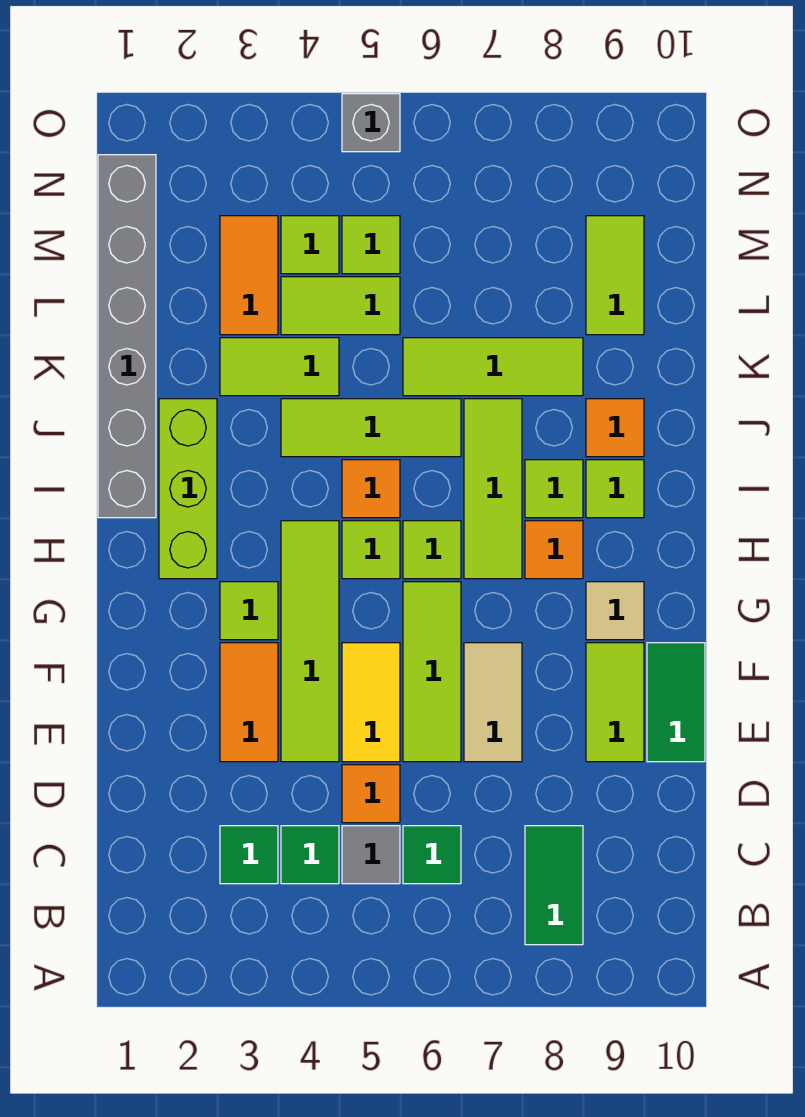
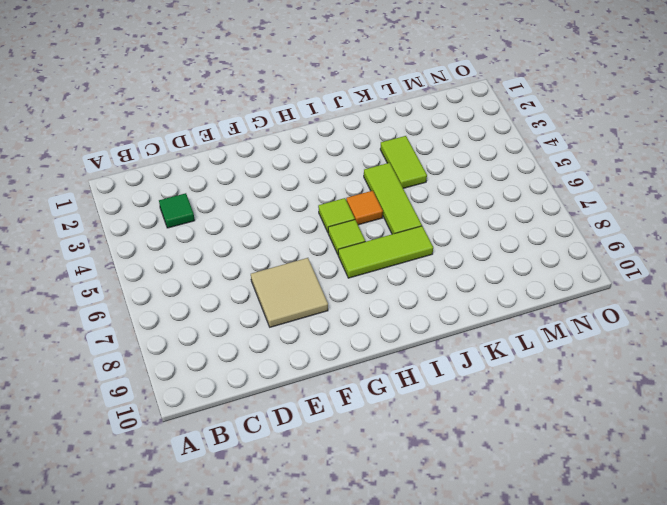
tan tile E7:F8 level 1 -> tan tile E7:F7 level 1
none -> green tile B8:C8 level 1
none -> green tile C4 level 1
none -> grey tile C5 level 1
none -> green tile C6 level 1

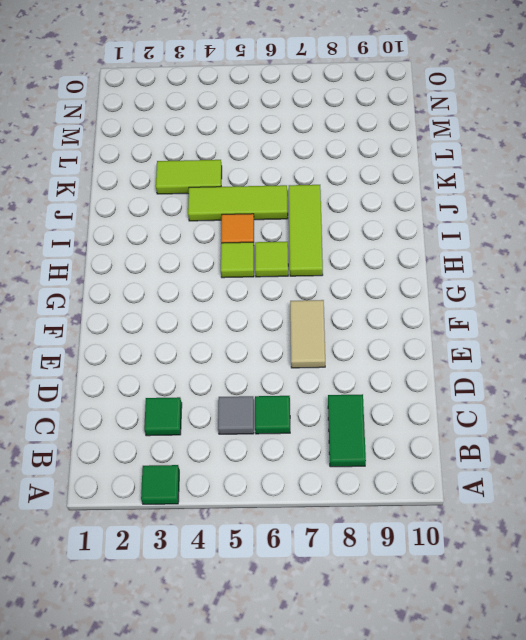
green tile A3 level 1 -> green tile C4 level 1
none -> orange tile D5 level 1
none -> orange tile E3:F3 level 1
none -> lime tile E4:H4 level 1
none -> yellow tile E5:F5 level 1

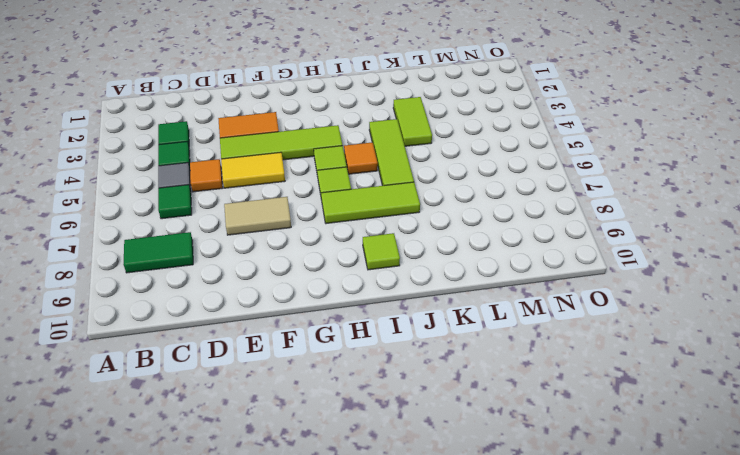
none -> lime tile E6:G6 level 1
none -> lime tile E9:F9 level 1
none -> green tile E10:F10 level 1
none -> lime tile G3 level 1

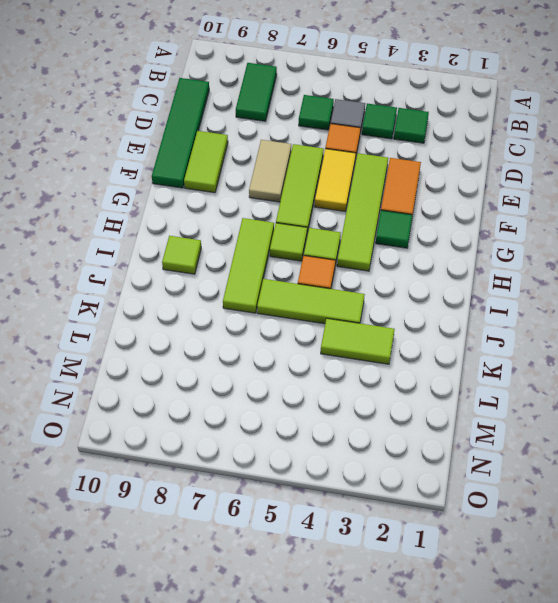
green tile C10:F10 level 1 -> green tile E10:F10 level 1
green tile G3 level 1 -> lime tile G3 level 1
none -> tan tile G9 level 1
none -> lime brick H2:J2 level 1
none -> orange tile H8 level 1
none -> grey brick I1:N1 level 1

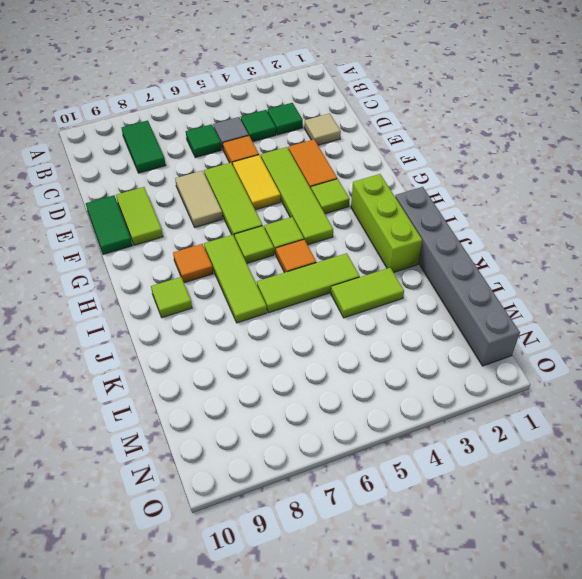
tan tile D2 level 1 -> tan tile G9 level 1
none -> lime tile I8 level 1
none -> orange tile J9 level 1
none -> lime tile K6:K8 level 1
none -> orange tile L3:M3 level 1

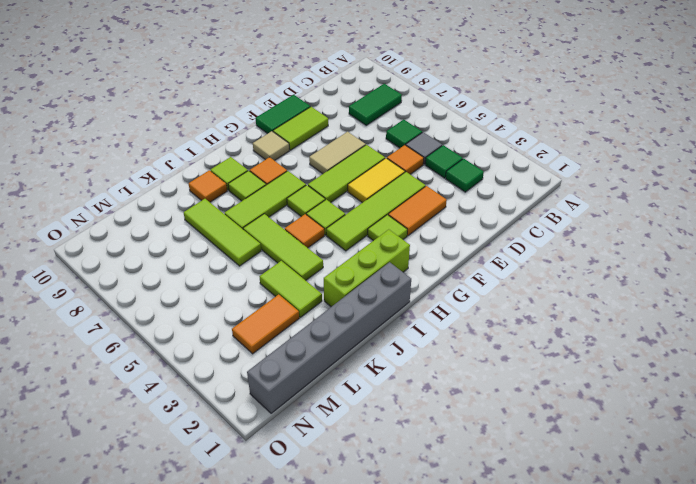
none -> lime tile L4:L5 level 1
none -> lime tile L9:M9 level 1
none -> lime tile M4 level 1
none -> lime tile M5 level 1

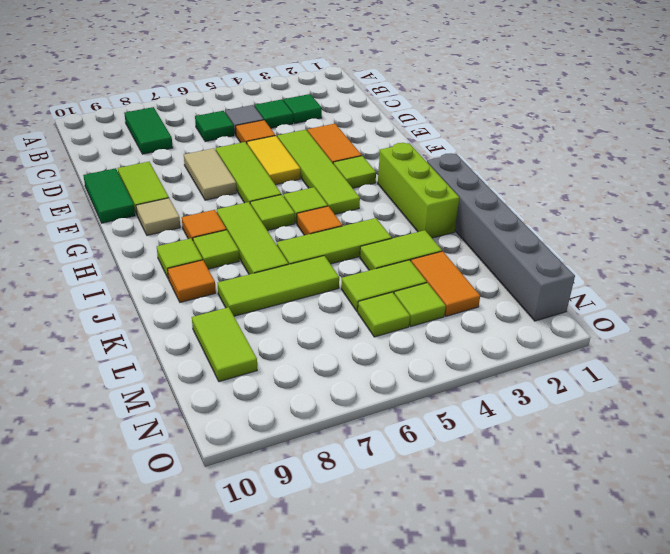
none -> grey brick O5 level 1

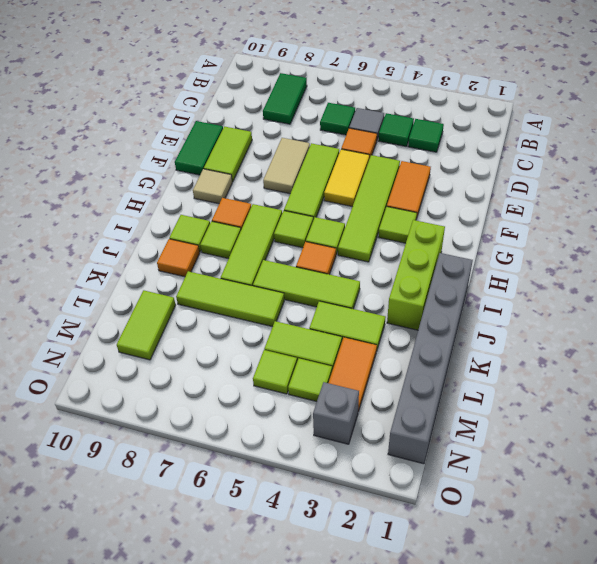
grey brick N3 level 1 -> grey brick O5 level 1

